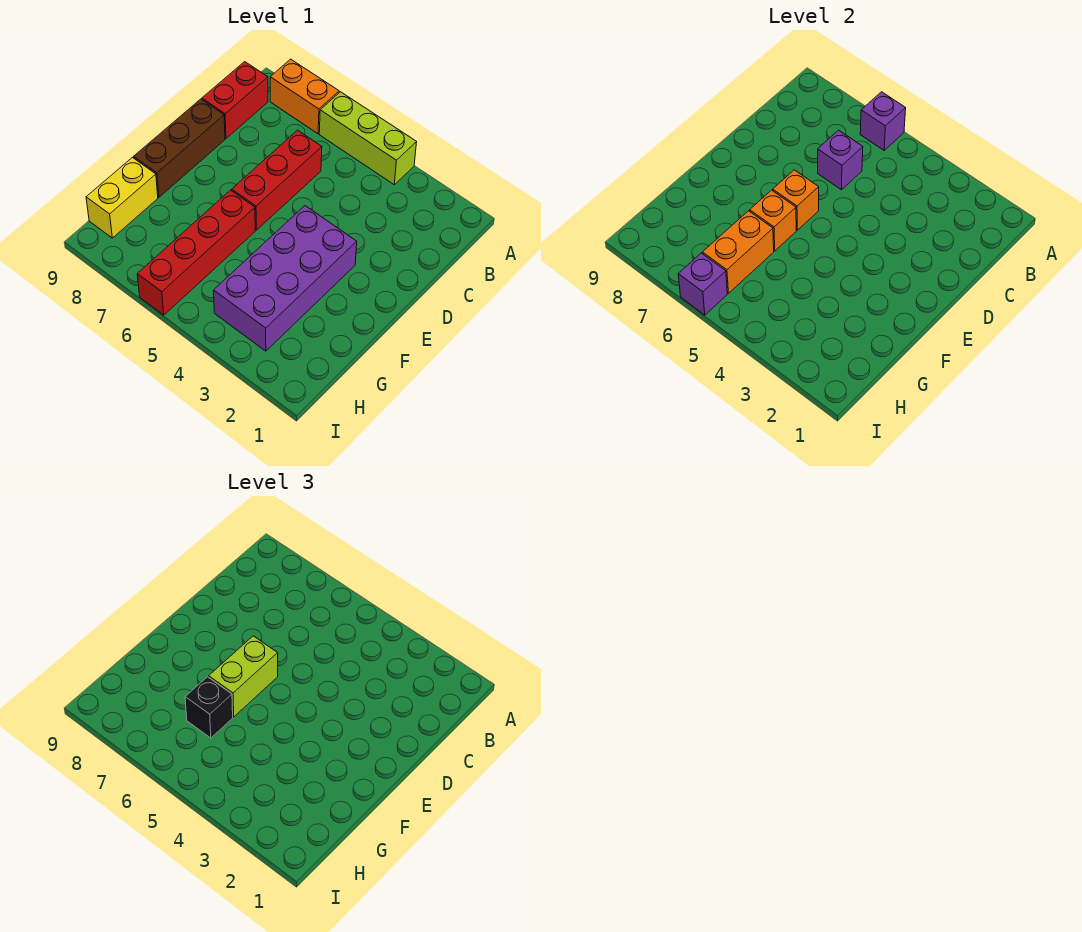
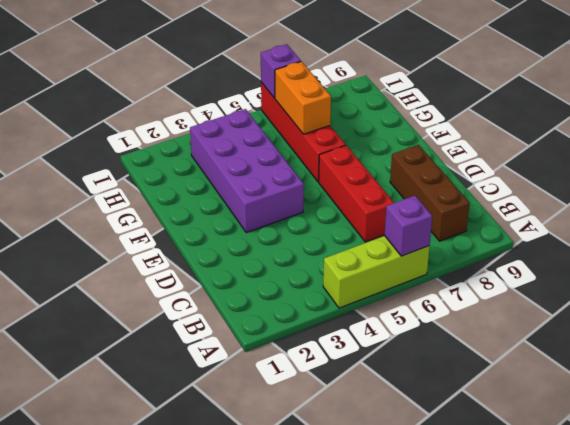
brown brick B8:D8 level 1 -> brown brick D9:F9 level 1
none -> orange brick A7:A8 level 1
none -> red brick B9:C9 level 1
none -> yellow brick G9:H9 level 1

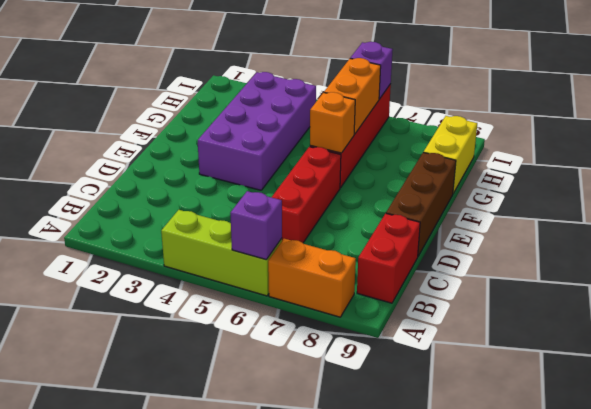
none -> purple brick C6 level 2
none -> orange brick E6 level 2
none -> lime brick E6:F6 level 3

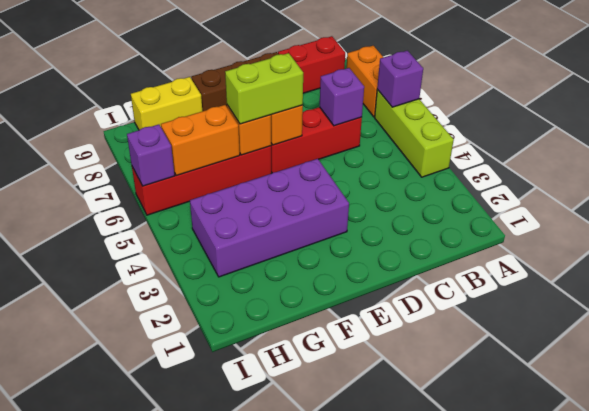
none -> black brick G6 level 3

